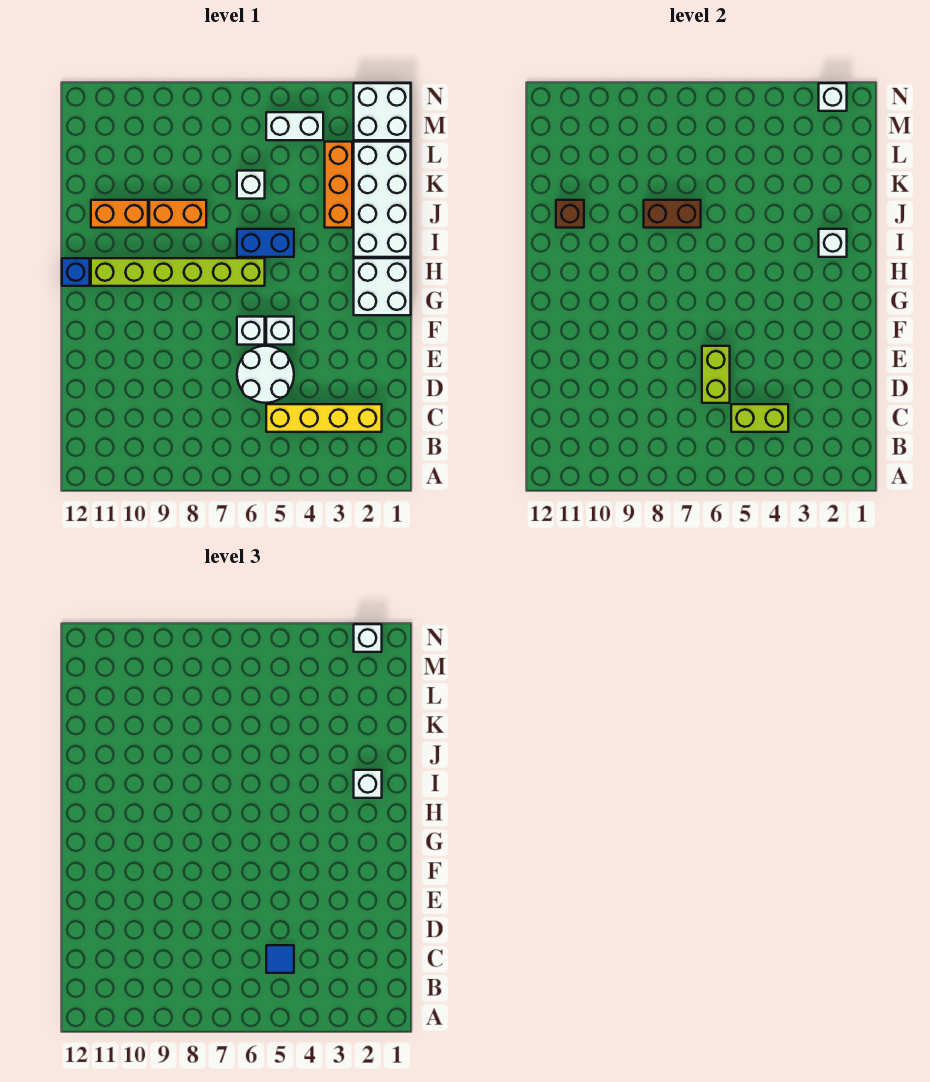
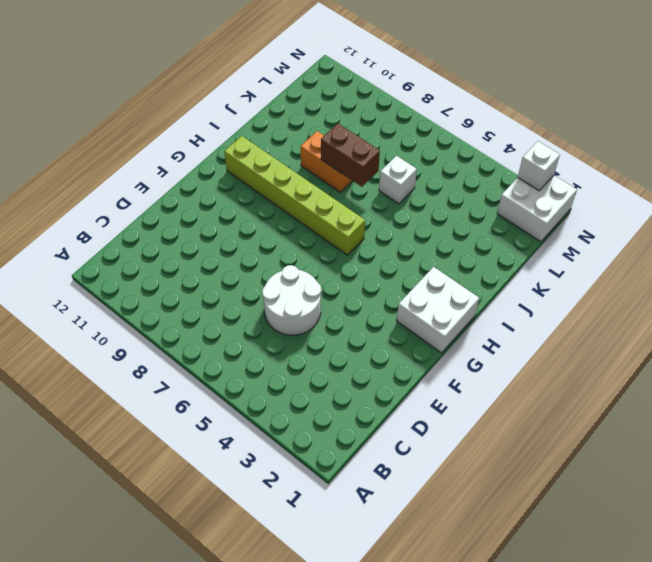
none -> yellow brick C2:C5 level 1
none -> white brick F5 level 1
none -> white brick F6 level 1

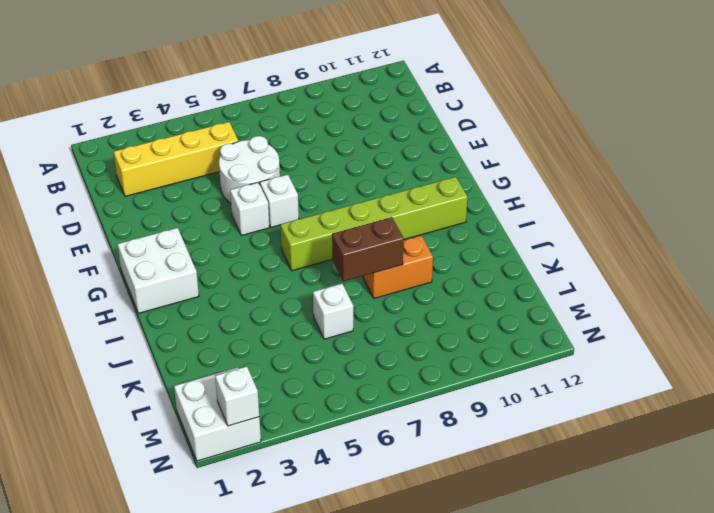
none -> blue brick H12 level 1
none -> white brick I1:L2 level 1
none -> blue brick I5:I6 level 1

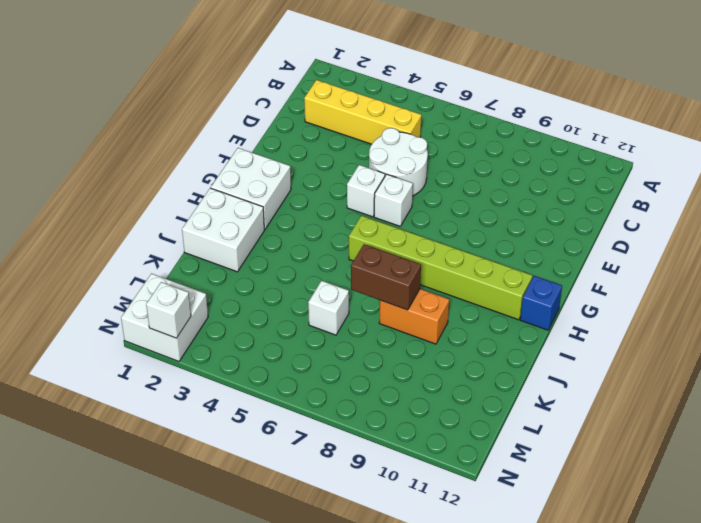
white brick I1:J2 level 1 -> white brick I1:L2 level 1
none -> blue brick I5:I6 level 1
none -> orange brick J3:L3 level 1
none -> orange brick J10:J11 level 1

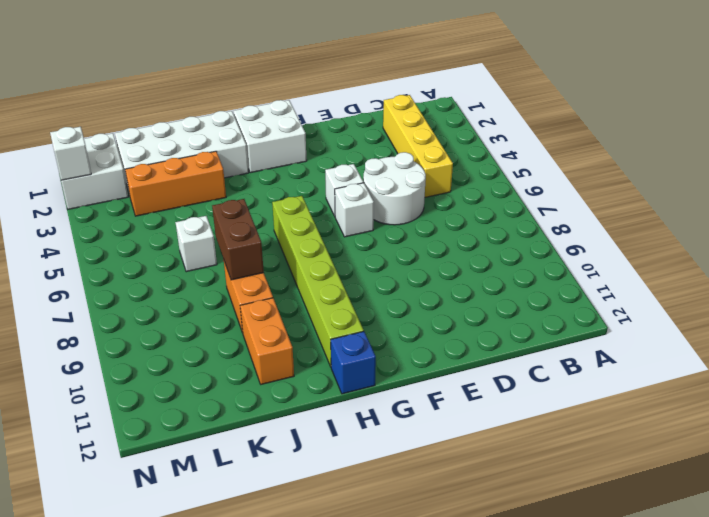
none -> blue brick I5:I6 level 1
none -> white brick M4:M5 level 1
none -> lime brick C4:C5 level 2

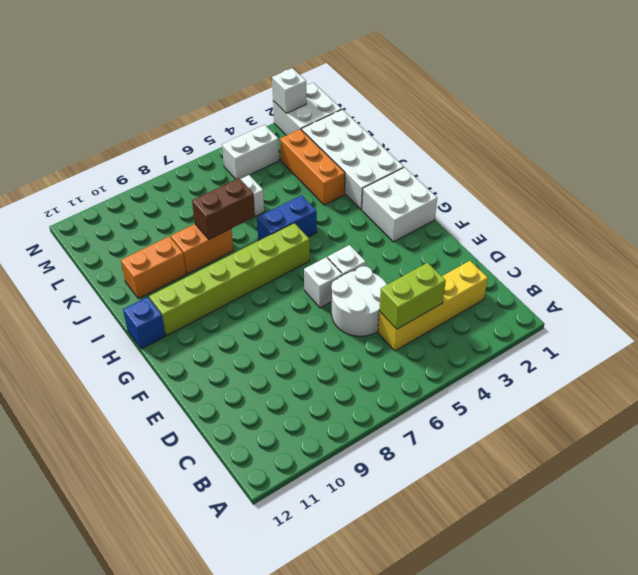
none -> lime brick D6:E6 level 2
none -> white brick I2 level 2
none -> brown brick J11 level 2

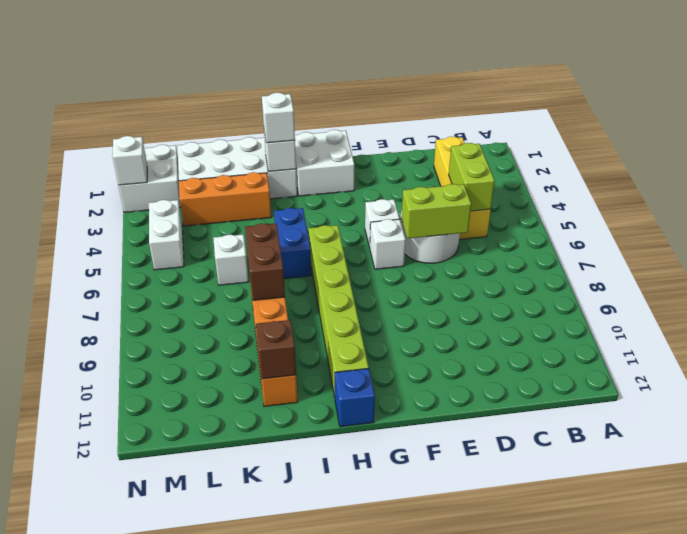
none -> blue tile C5 level 3
none -> white brick N2 level 3

